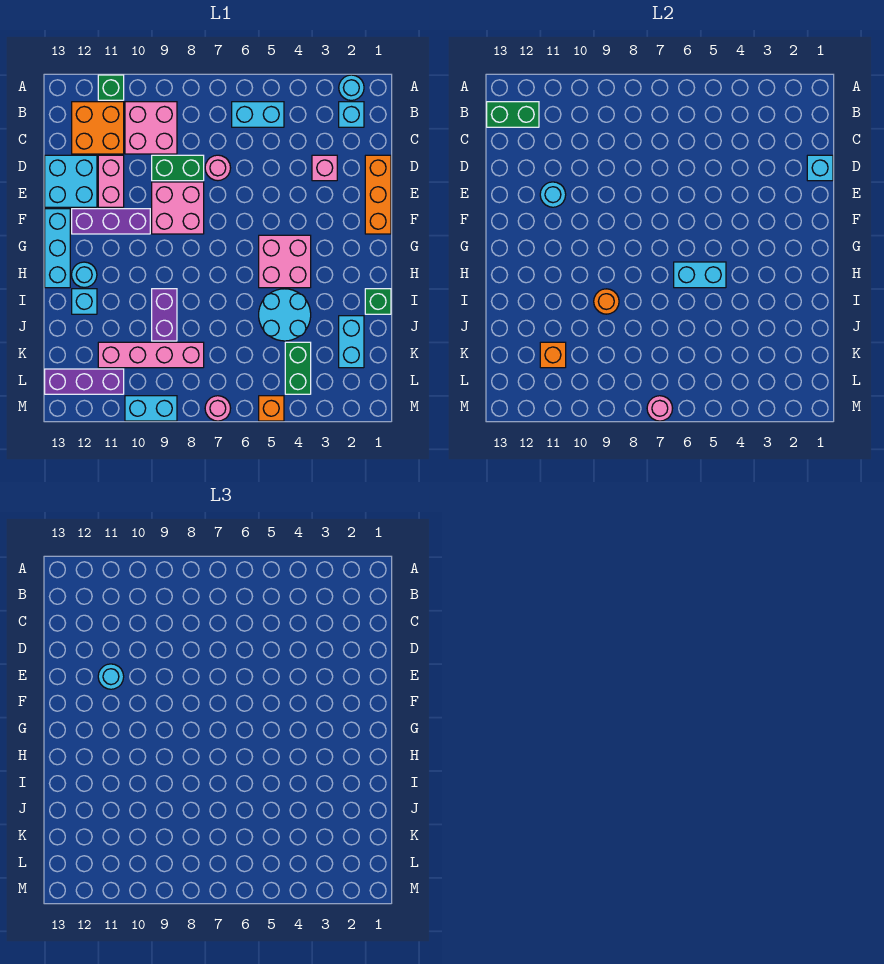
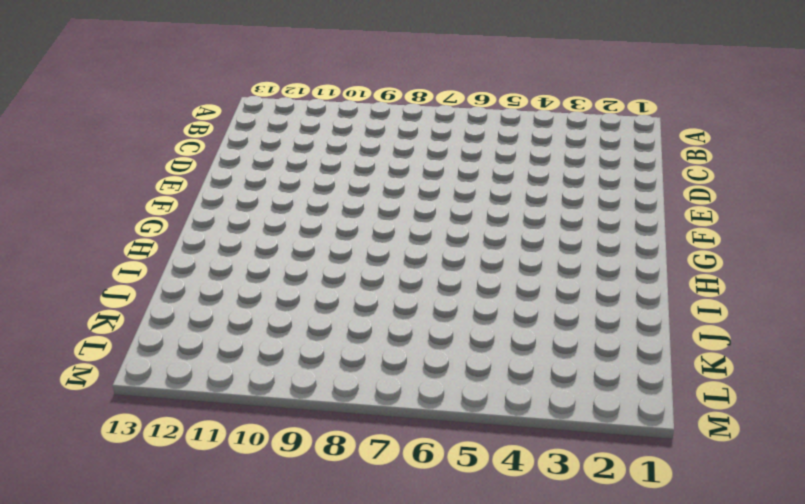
none -> cyan round brick A2 level 1
none -> green brick A11 level 1
none -> cyan brick B2 level 1
none -> cyan brick B5:B6 level 1

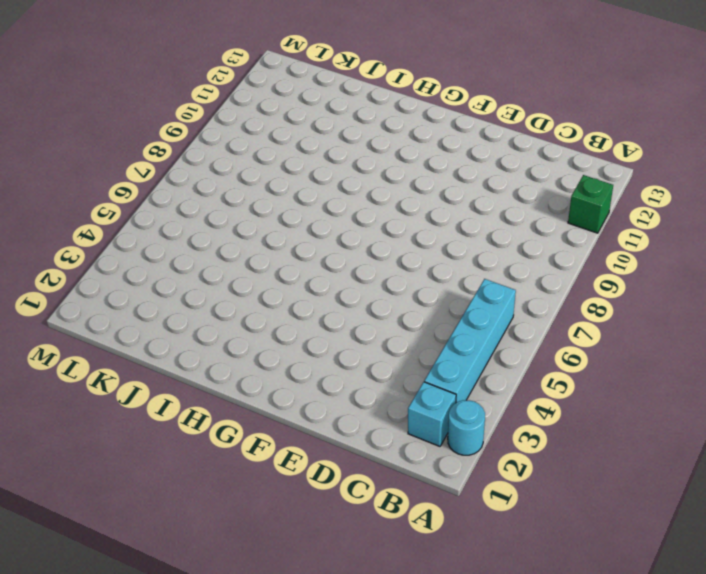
cyan brick B3:B6 level 1 -> cyan brick B5:B6 level 1
none -> pink brick B9:C10 level 1
none -> orange brick B11:C12 level 1
none -> orange brick D1:F1 level 1
none -> pink brick D3 level 1

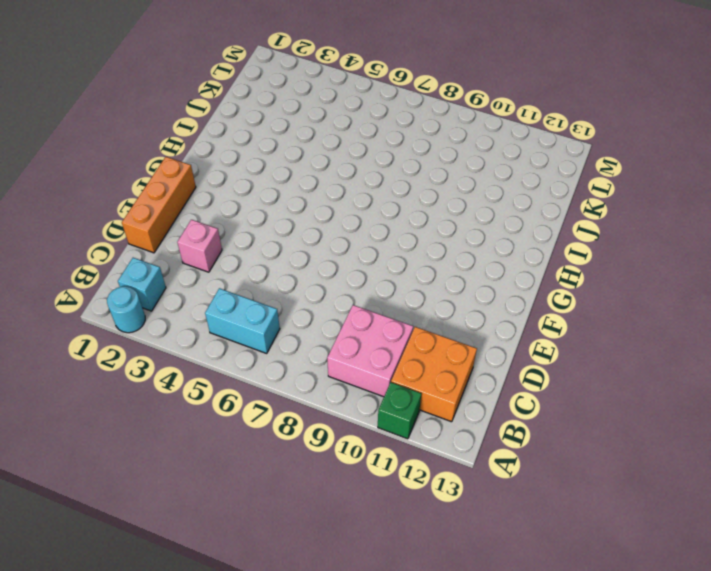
none -> pink round brick D7 level 1
none -> green brick D8:D9 level 1
none -> pink brick D11:E11 level 1
none -> cyan brick D12:E13 level 1

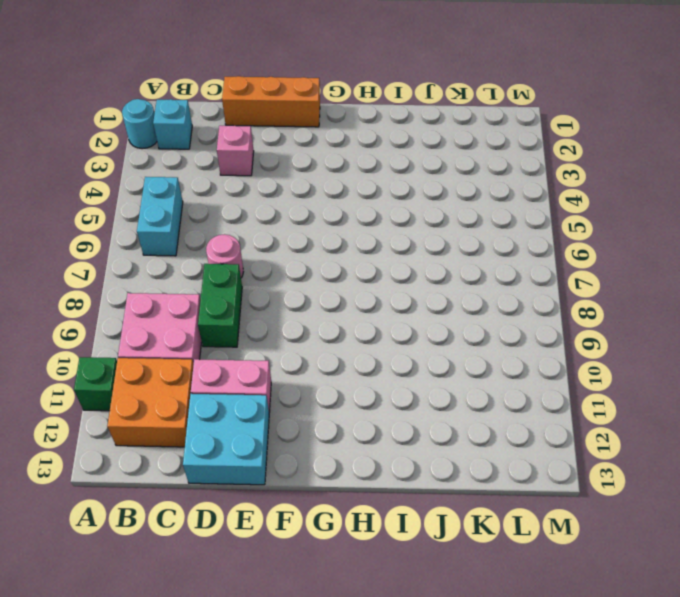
none -> pink brick E8:F9 level 1
none -> purple brick F10:F12 level 1
none -> cyan brick F13:H13 level 1
none -> pink brick G4:H5 level 1

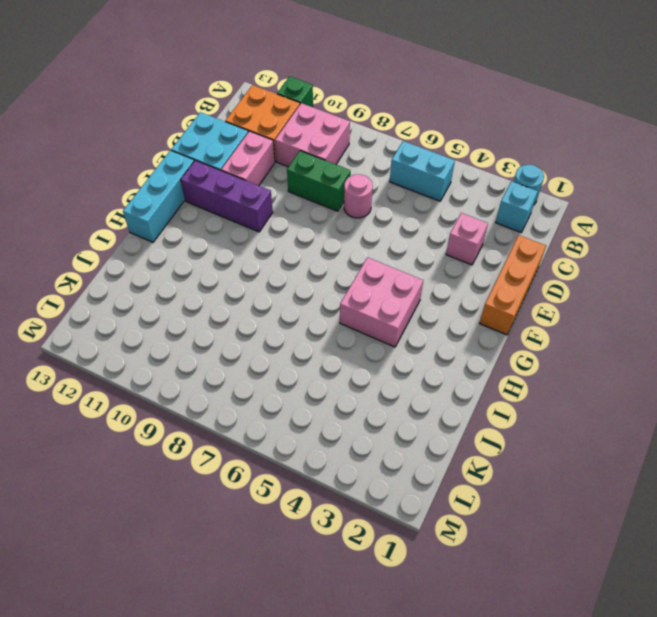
none -> pink brick E8:F9 level 1
none -> cyan round brick H12 level 1
none -> green brick I1 level 1
none -> cyan round brick I4:J5 level 1

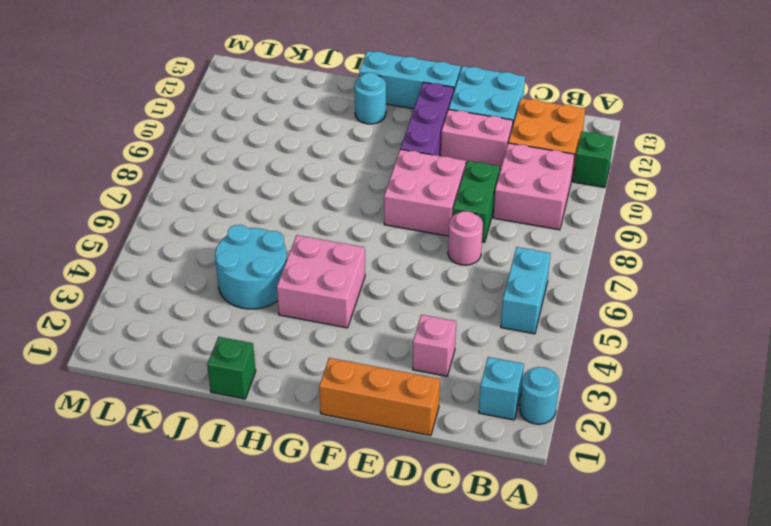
none -> purple brick I9:J9 level 1
none -> cyan brick I12 level 1
none -> cyan brick J2:K2 level 1
none -> green brick K4:L4 level 1

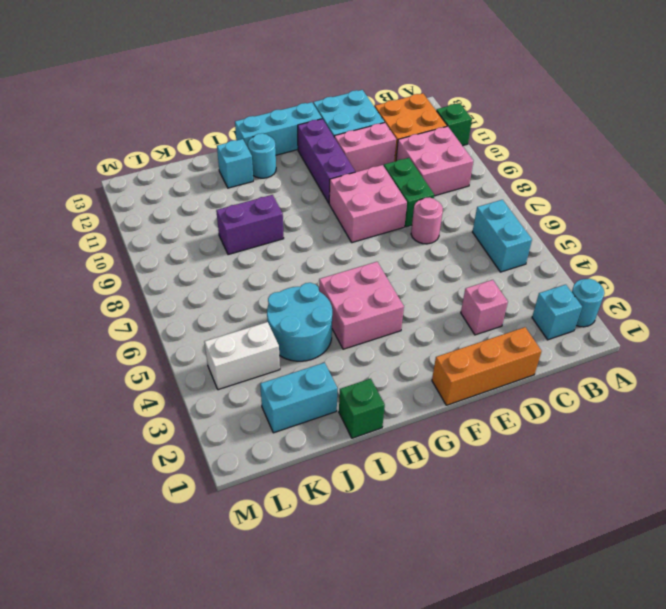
white brick K4:L4 level 1 -> green brick K4:L4 level 1
none -> pink brick K8:K11 level 1
none -> purple brick L11:L13 level 1
none -> orange brick M5 level 1
none -> pink round brick M7 level 1

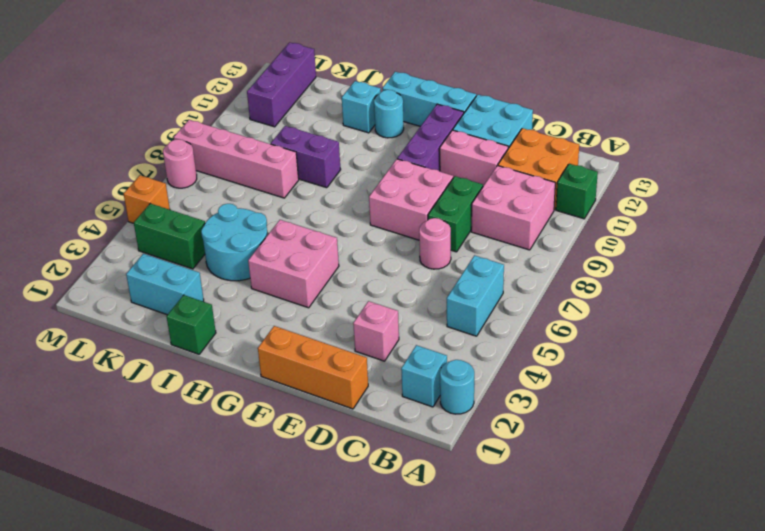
pink brick J8:M8 level 1 -> pink brick K8:K11 level 1
none -> cyan brick M9:M10 level 1
none -> green brick B12:B13 level 2
none -> cyan brick D1 level 2
none -> cyan round brick E11 level 2

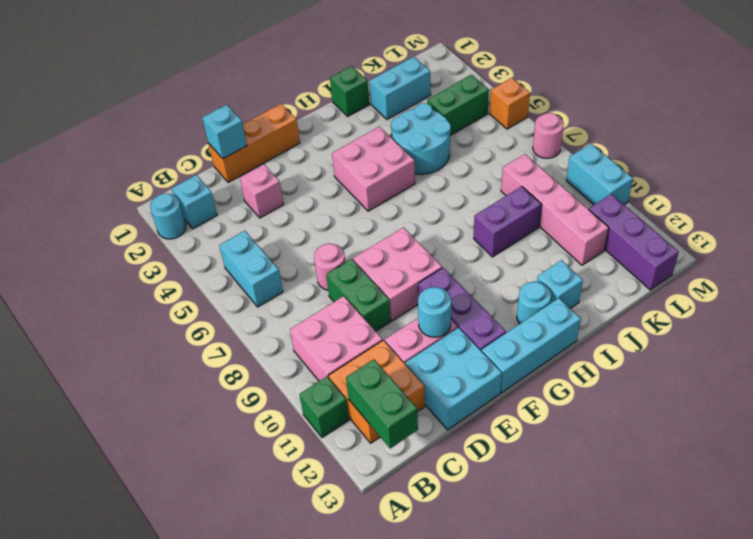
none -> cyan brick H5:H6 level 2
none -> orange round brick I9 level 2
none -> orange brick K11 level 2
none -> pink round brick M7 level 2

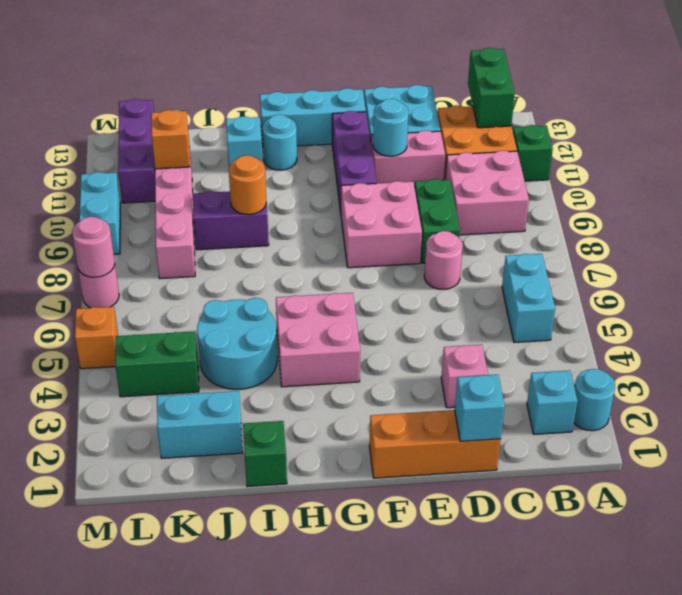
none -> cyan brick H5:H6 level 2
none -> cyan round brick E11 level 3

